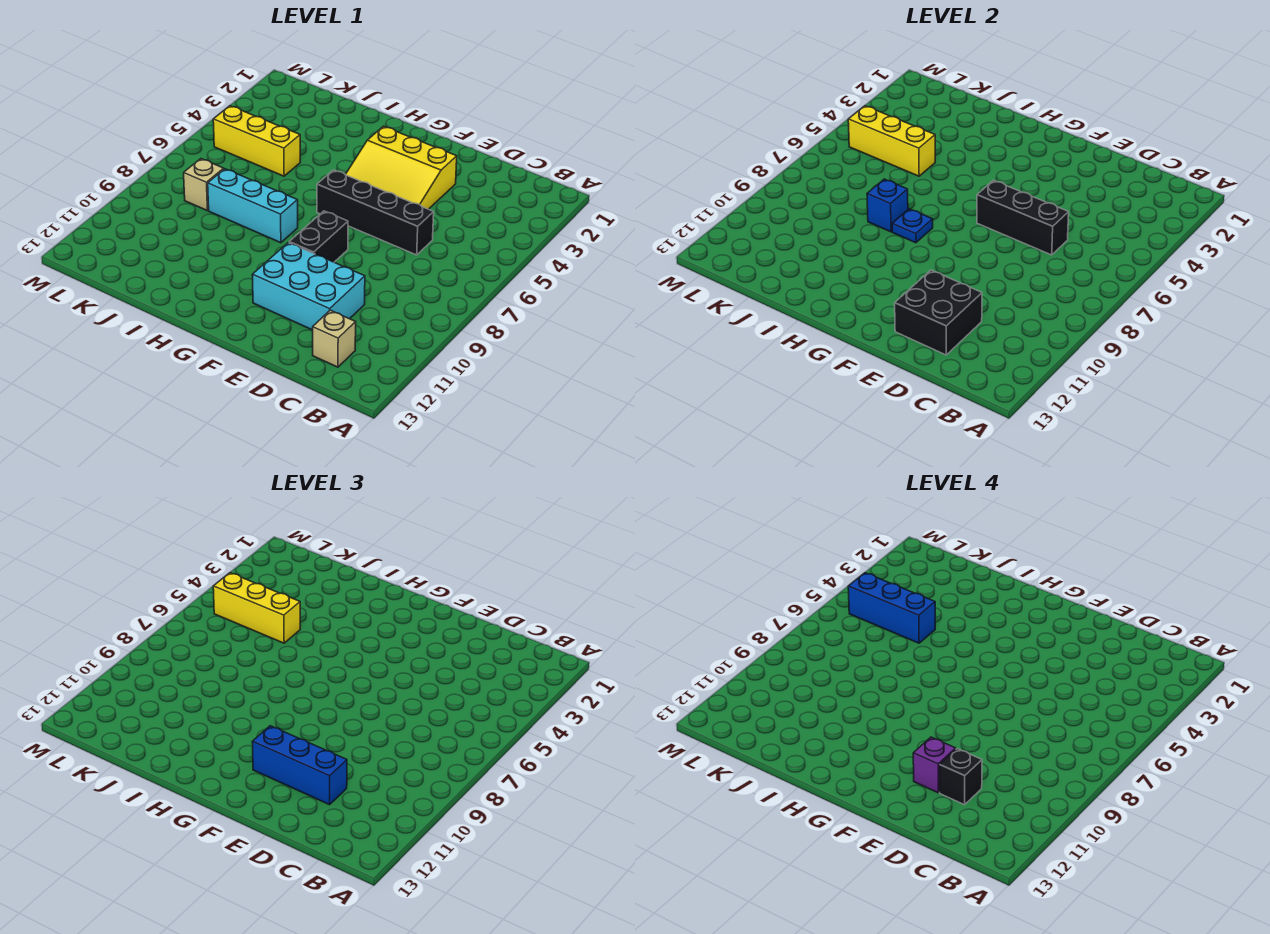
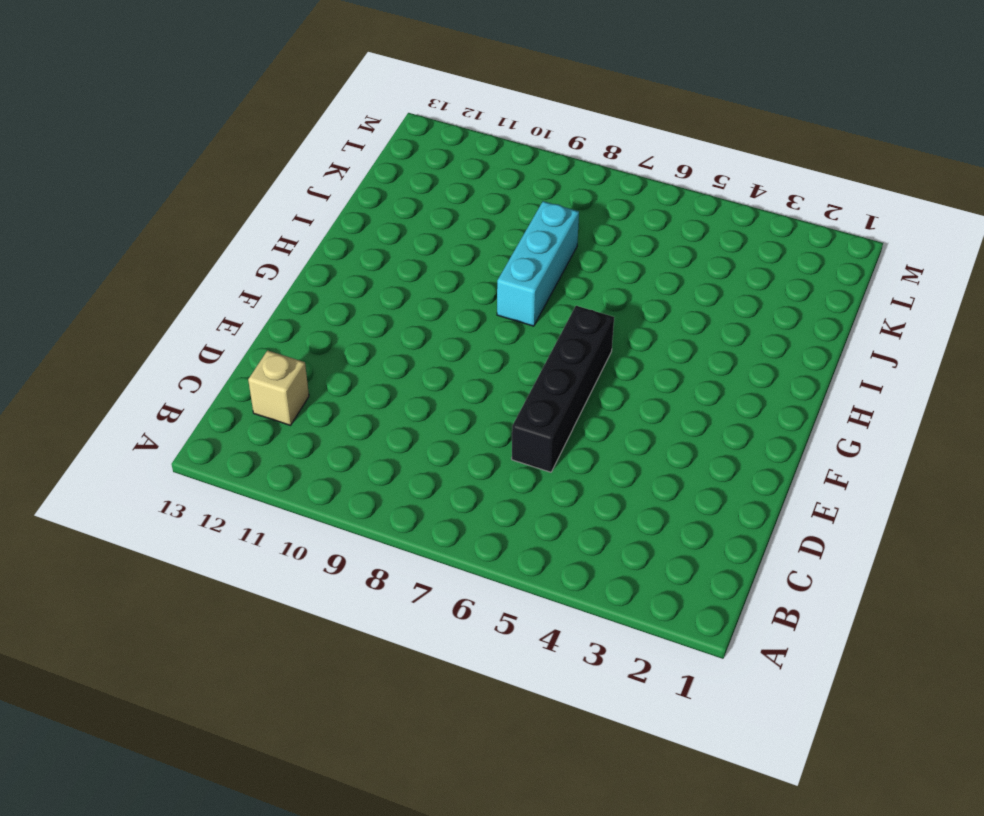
none -> cyan brick D10:F11 level 1
none -> yellow slope E3:G5 level 1 top 3
none -> black brick F8:F9 level 1

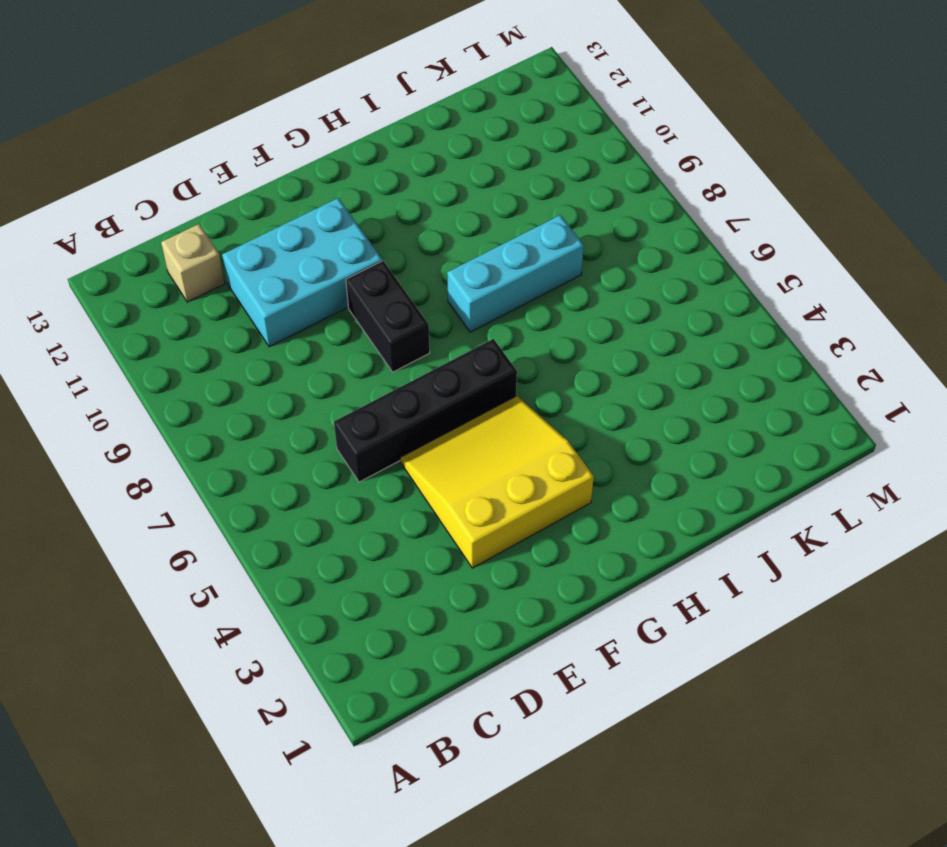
none -> yellow brick J5:L5 level 1
none -> tan brick K8 level 1
none -> black brick D6:F6 level 2

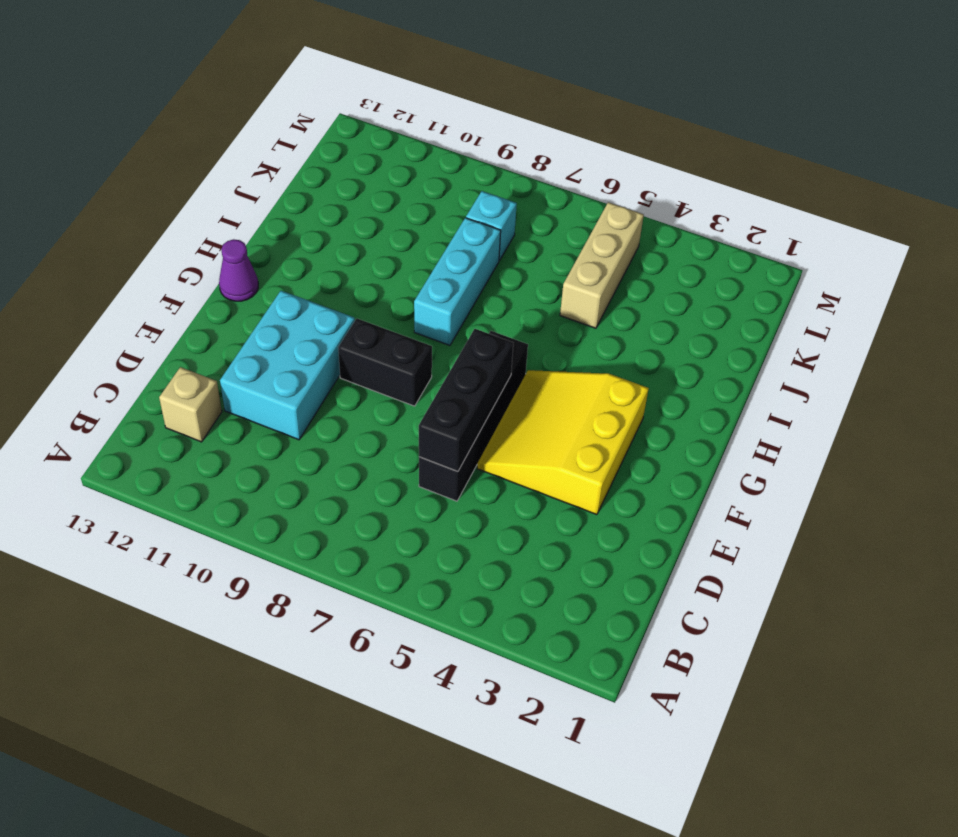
purple cone G13 level 1 -> none
tan brick J5:L5 level 1 -> yellow brick J5:L5 level 1
cyan brick K8 level 1 -> tan brick K8 level 1
none -> black brick D11:E12 level 2
none -> blue plate H8 level 2
none -> blue brick I8 level 2

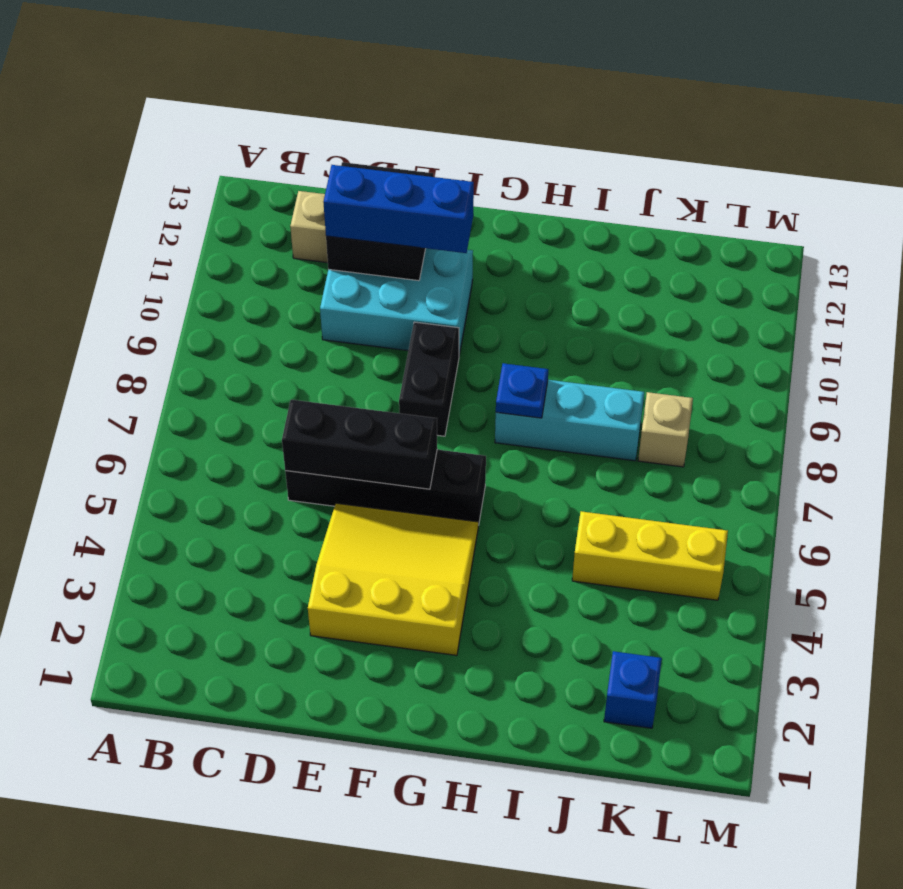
blue brick K2 level 1 -> blue brick I8 level 2
none -> yellow brick J5:L5 level 2
none -> yellow brick J5:L5 level 3
none -> black brick D11 level 4

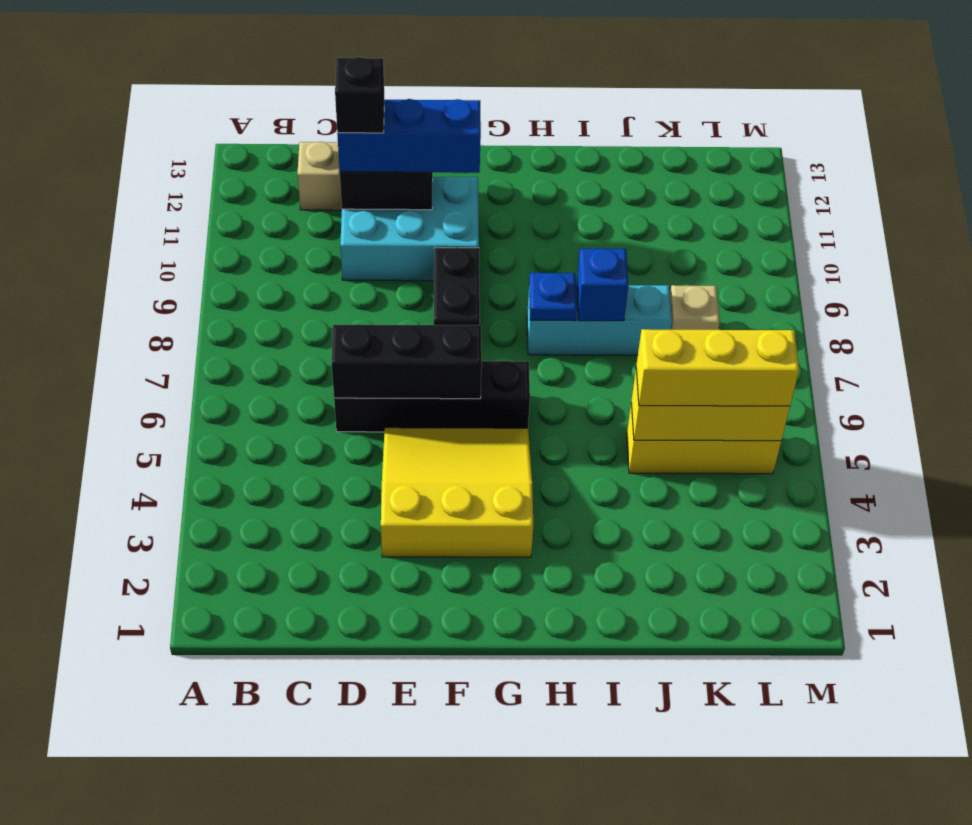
none -> purple brick E11 level 4
none -> blue brick J5:L5 level 4

